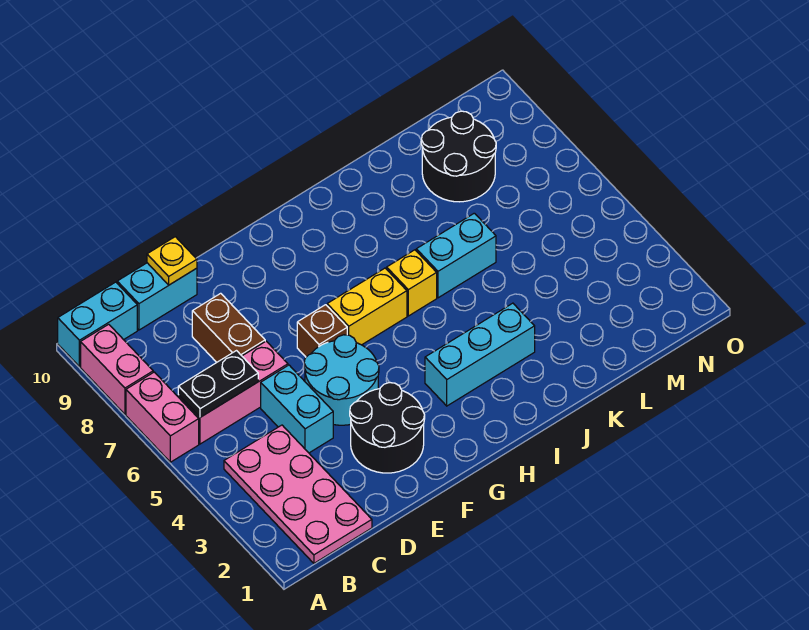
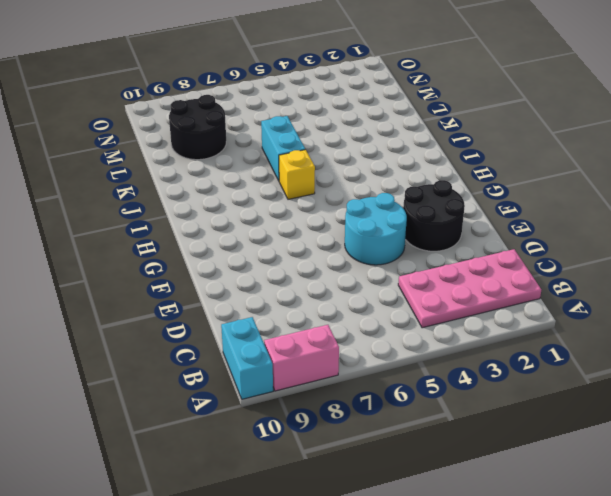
none -> pink brick A6:A7 level 1
none -> pink brick B6:D6 level 1
none -> cyan brick C10:D10 level 1

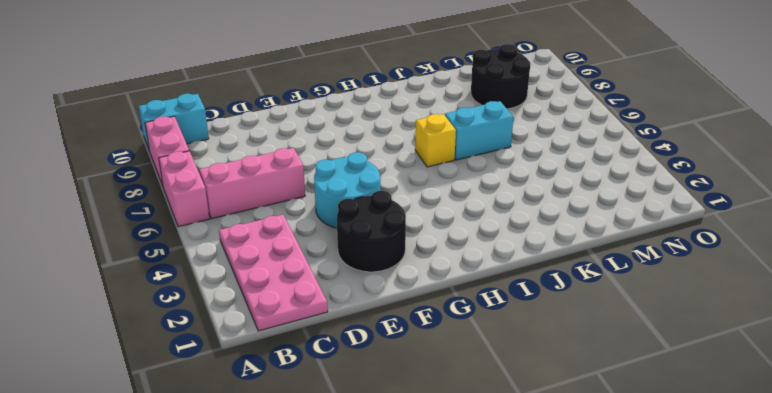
none -> cyan brick C10:D10 level 1
none -> cyan brick D4:D5 level 1
none -> brown brick D7:D8 level 1

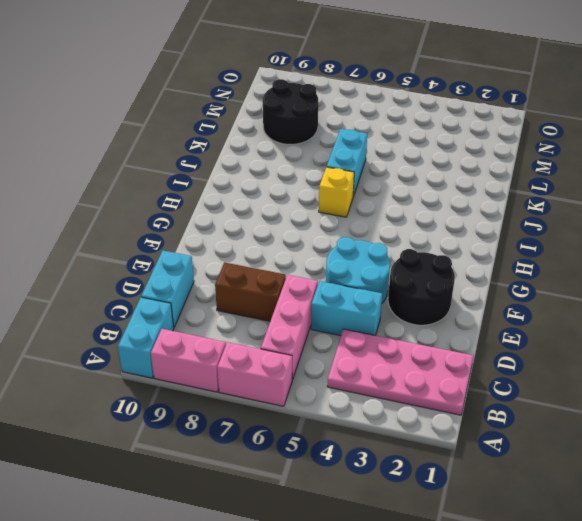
none -> brown brick F6 level 1
none -> yellow brick G6:H6 level 1
none -> cyan brick H3:J3 level 1

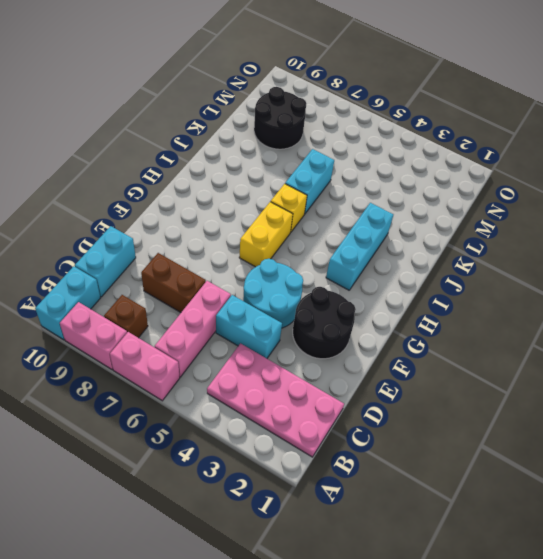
brown brick B8 level 1 -> brown brick F6 level 1
none -> black plate B6:C6 level 2
none -> yellow plate D10 level 2

